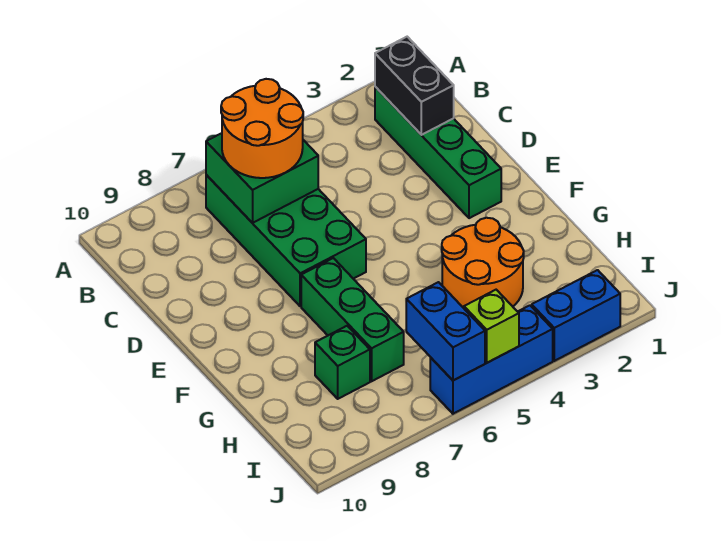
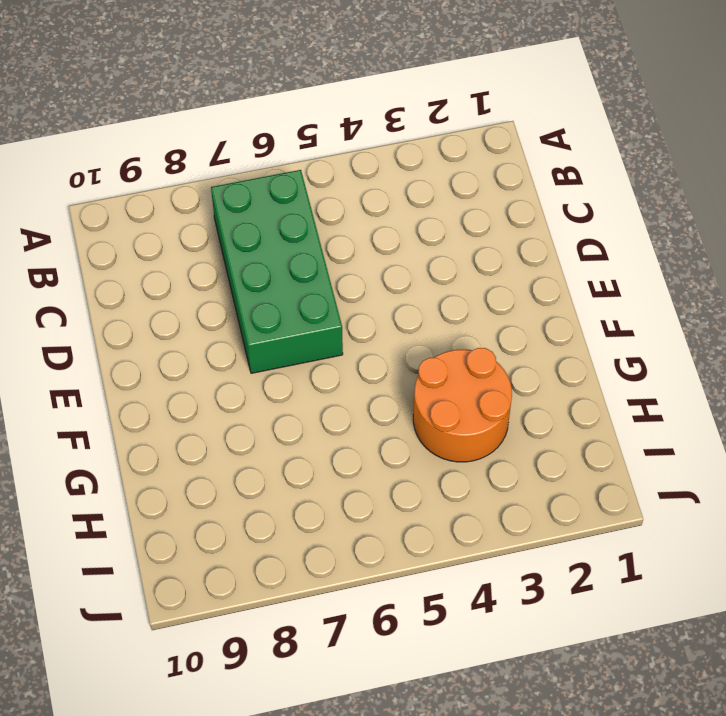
none -> green brick B2:E2 level 1
none -> green brick F7:H7 level 1
none -> green brick H8 level 1

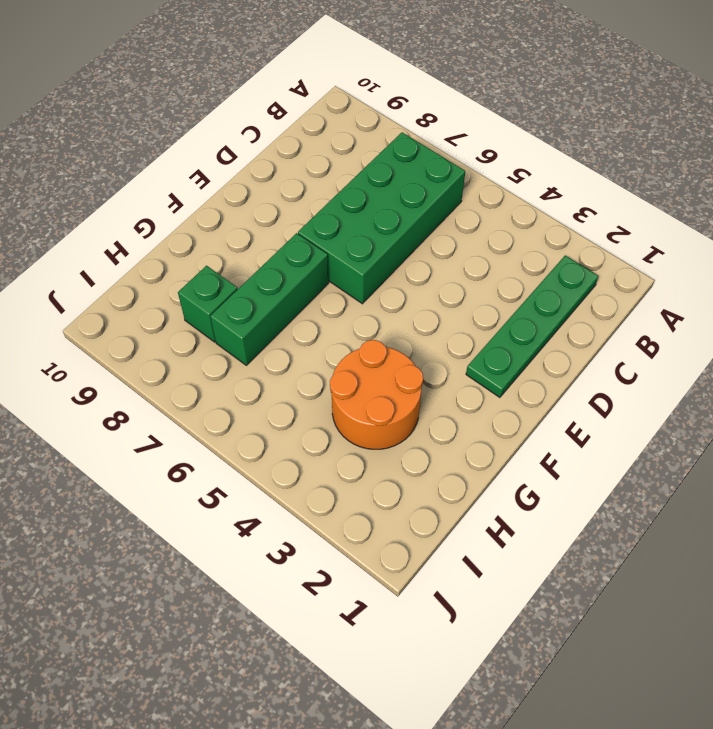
green plate B2:E2 level 1 -> green brick B2:E2 level 1
none -> blue brick J2:J3 level 1
none -> blue brick J4:J6 level 1
none -> black brick B2:C2 level 2

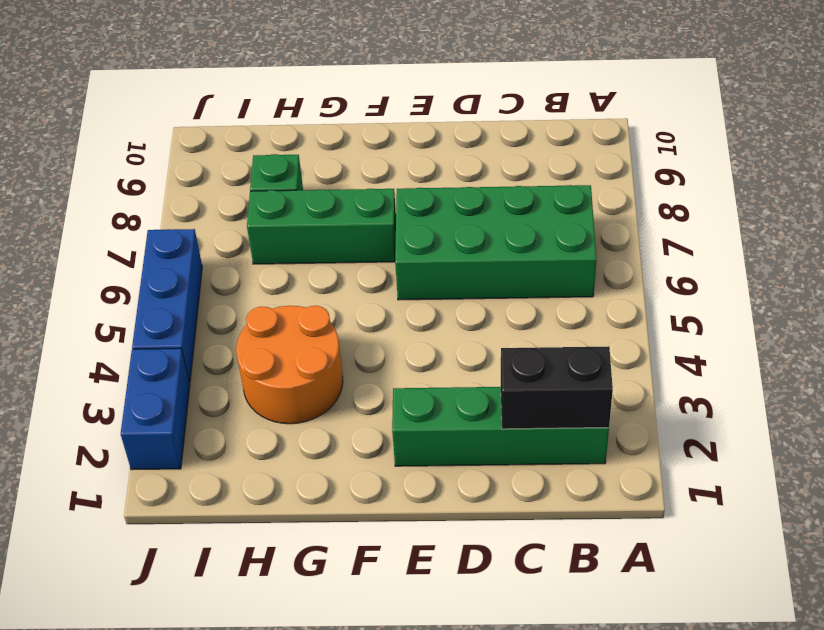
none -> green brick B6:C7 level 2
none -> blue brick I6:J6 level 2
none -> lime brick J5 level 2

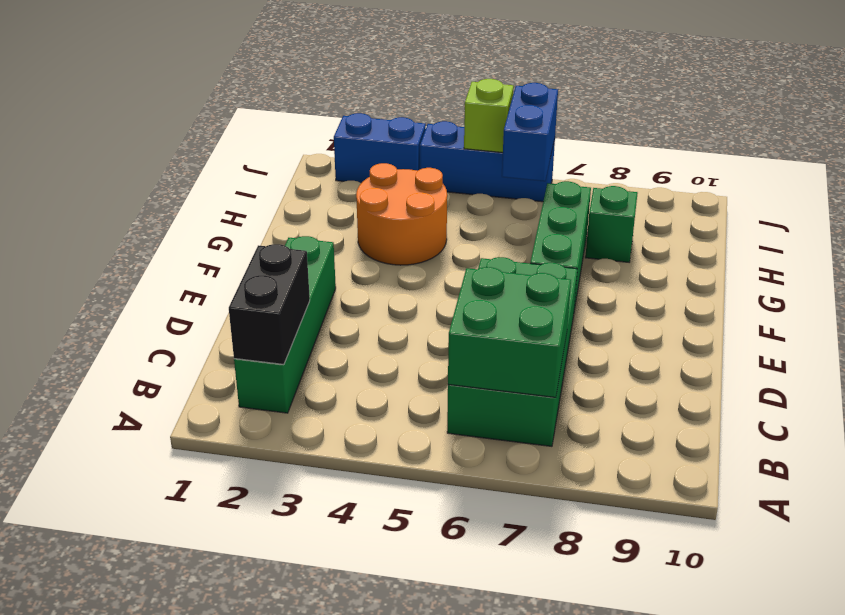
none -> orange round brick B6:C7 level 3

